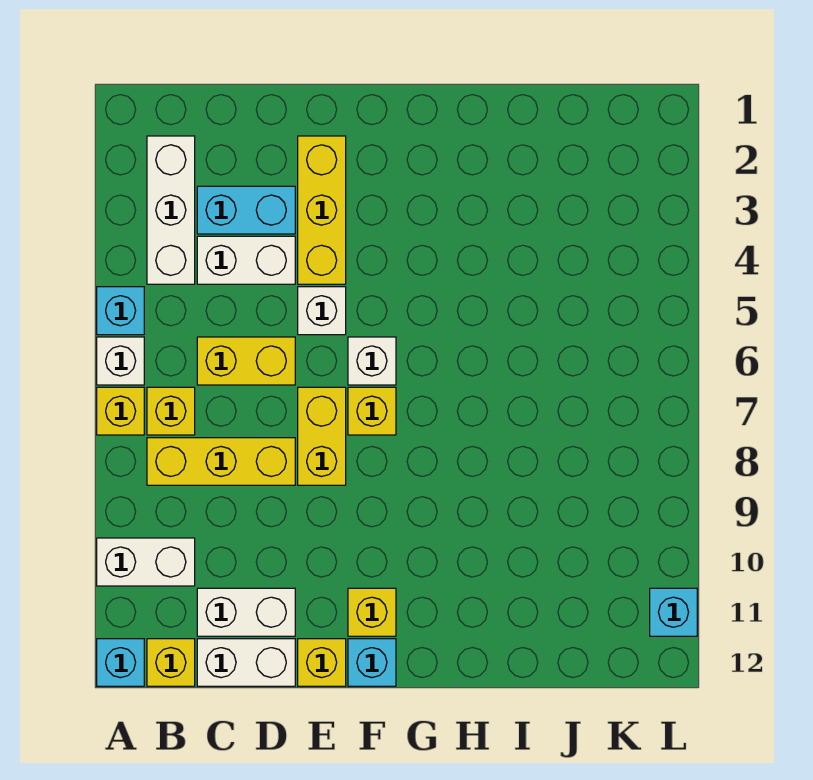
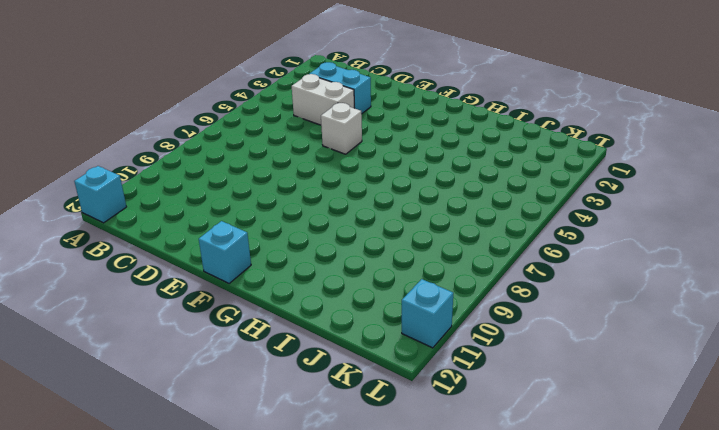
none -> cyan brick A5 level 1
none -> white brick A6 level 1
none -> yellow brick A7 level 1

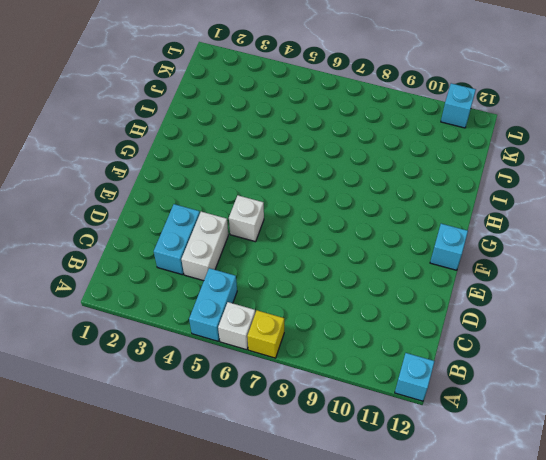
cyan brick A5:B5 level 1 -> cyan brick A5 level 1
none -> white brick A10:B10 level 1
none -> white brick B2:B4 level 1
none -> yellow brick B7 level 1

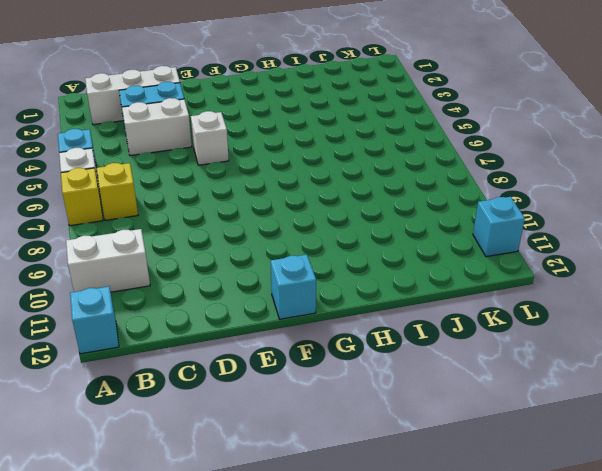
white brick B2:D2 level 1 -> white brick B2:B4 level 1
none -> yellow brick B8:D8 level 1
none -> yellow brick B12 level 1
none -> yellow brick C6:D6 level 1

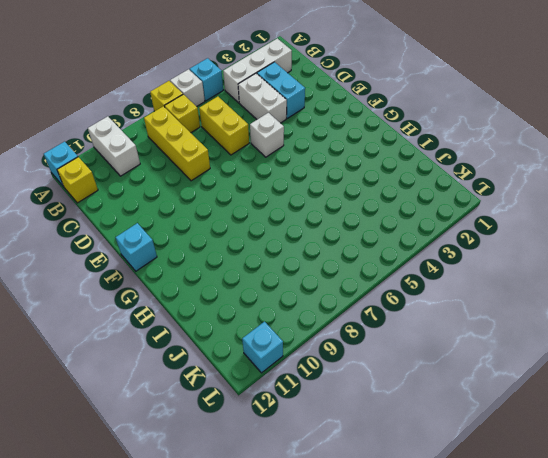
none -> white brick C11:D11 level 1
none -> white brick C12:D12 level 1
none -> yellow brick E2:E4 level 1

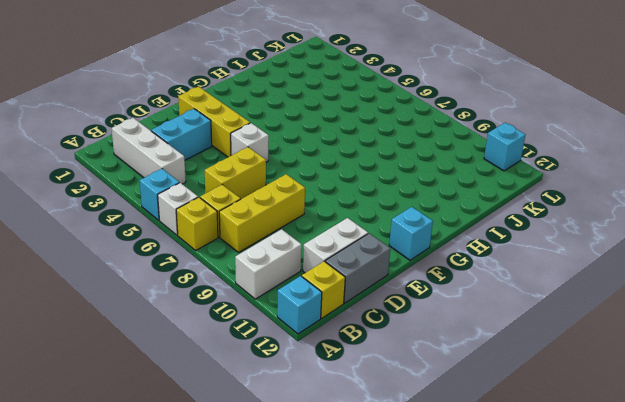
grey brick C12:D12 level 1 -> white brick C12:D12 level 1
none -> white brick C4:D4 level 1
none -> yellow brick E7:E8 level 1
none -> yellow brick E12 level 1

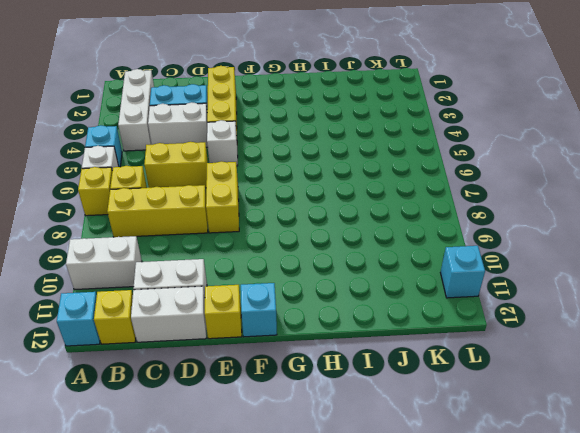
none -> white brick F6 level 1
none -> yellow brick F7 level 1
none -> yellow brick F11 level 1

